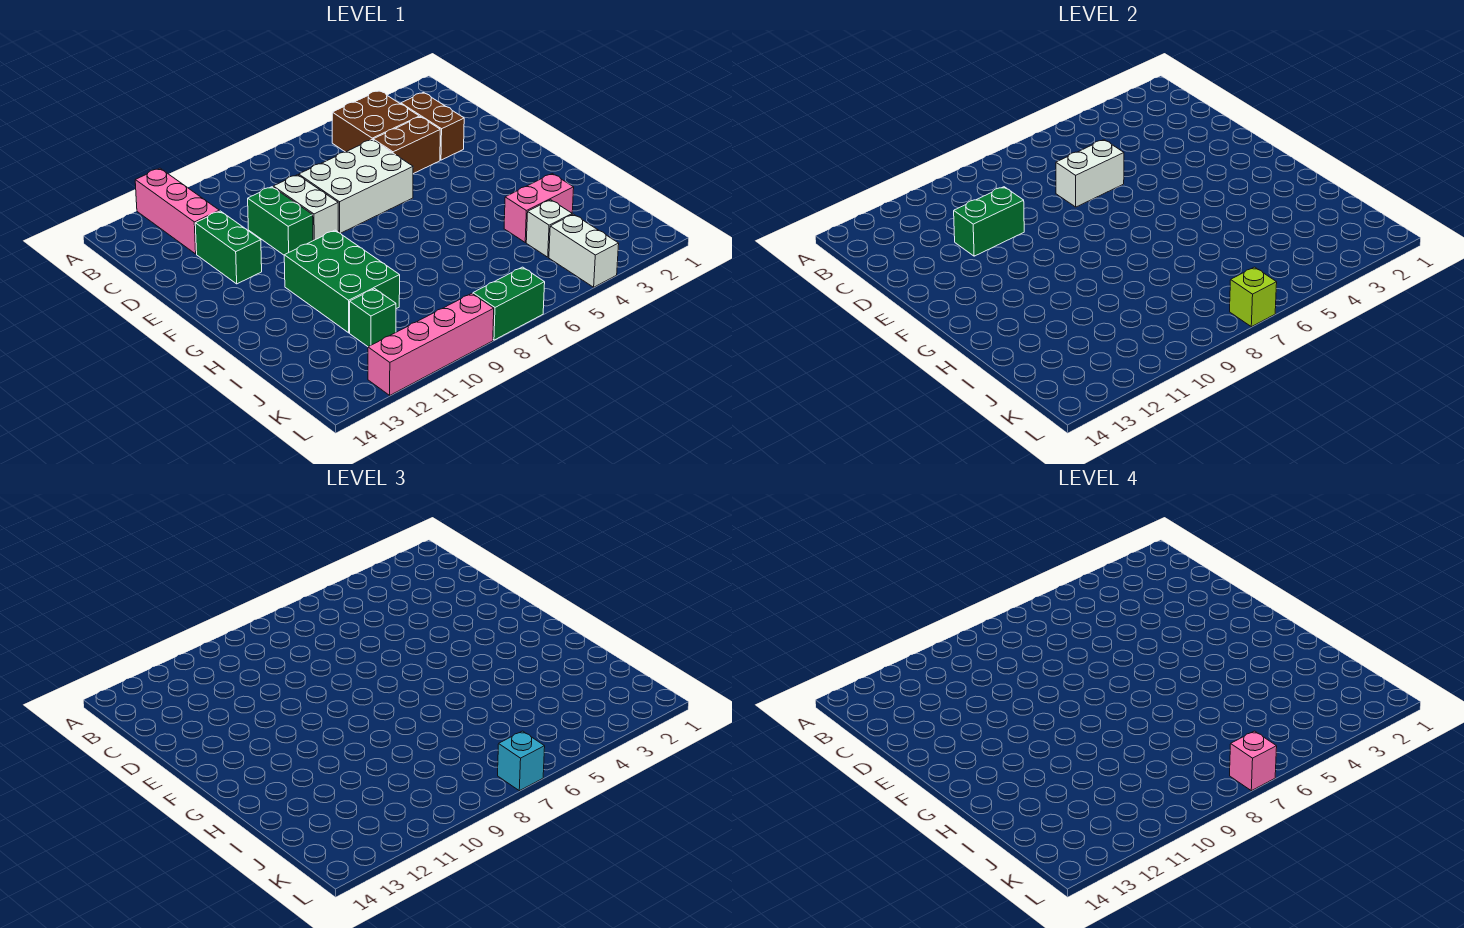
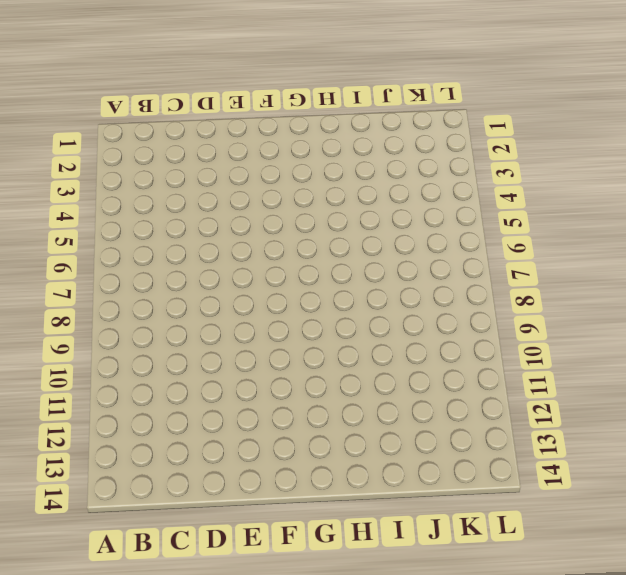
none -> pink brick A12:C12 level 1
none -> brown brick B4:C5 level 1
none -> brown brick C3:D3 level 1

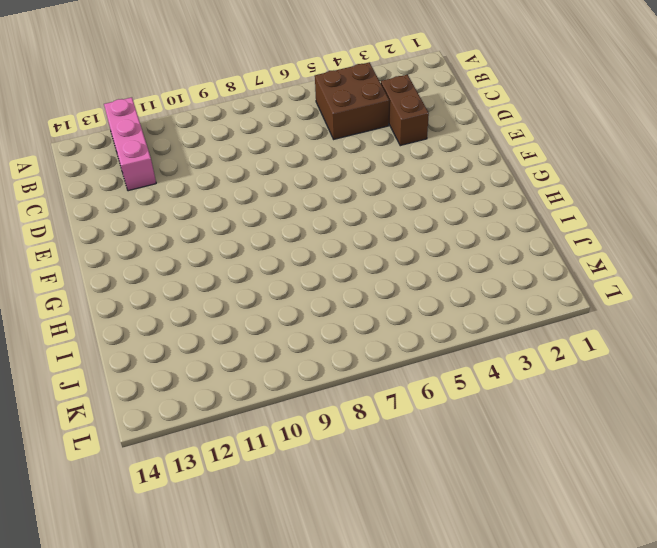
none -> brown brick D4:D5 level 1
none -> white brick D6:E8 level 1
none -> white brick D9:E9 level 1

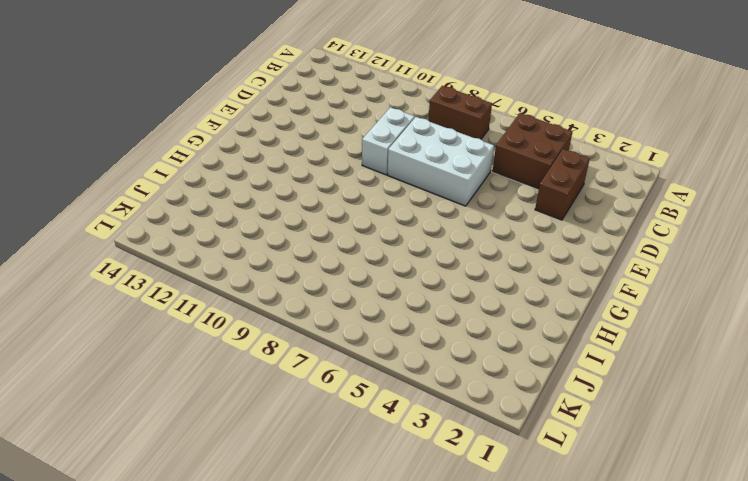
brown brick B7:B8 level 1 -> brown brick D4:D5 level 1
none -> pink brick A12:C12 level 1
none -> green brick D10:E10 level 1
none -> green brick D12:E12 level 1

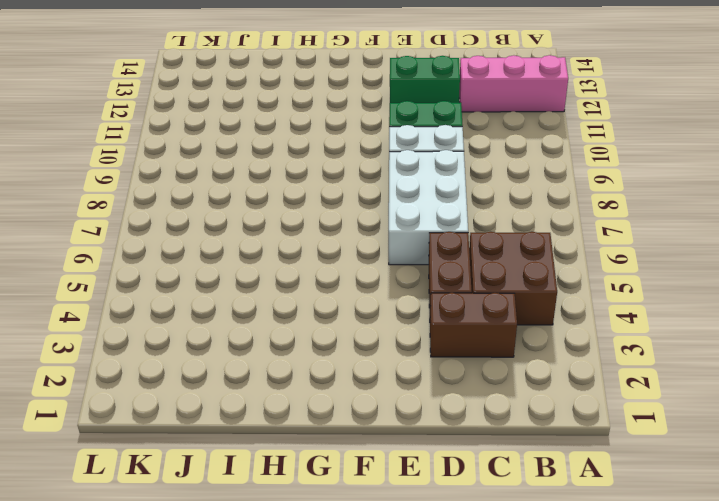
none -> green brick G10:I11 level 1
none -> pink brick I3:I4 level 1
none -> white brick J4 level 1

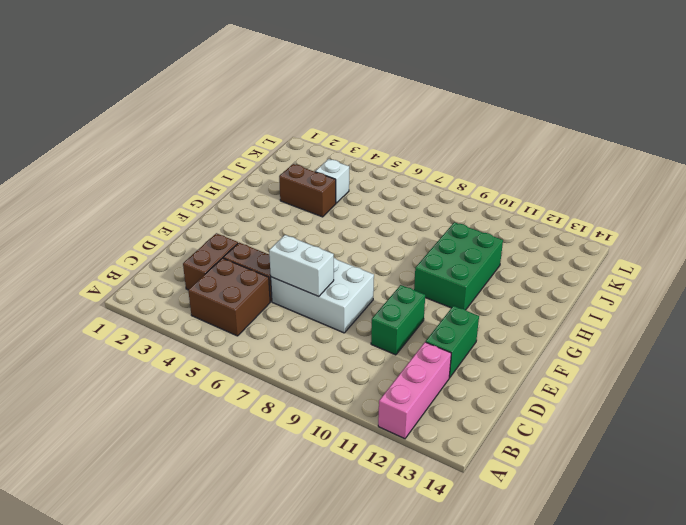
brown brick I3:I4 level 1 -> pink brick I3:I4 level 1
none -> white brick D9:E9 level 1
none -> green brick J11 level 1
none -> white brick K4:L4 level 1

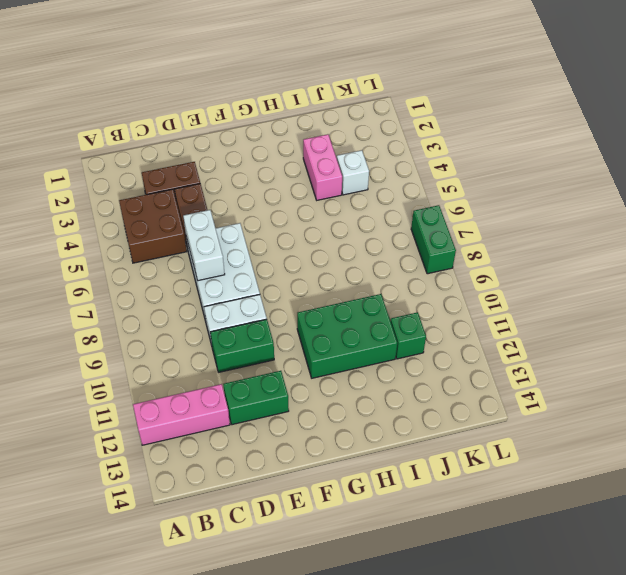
none -> white brick K4:L4 level 1
none -> pink brick L9:L12 level 1
none -> green brick D10:D11 level 2

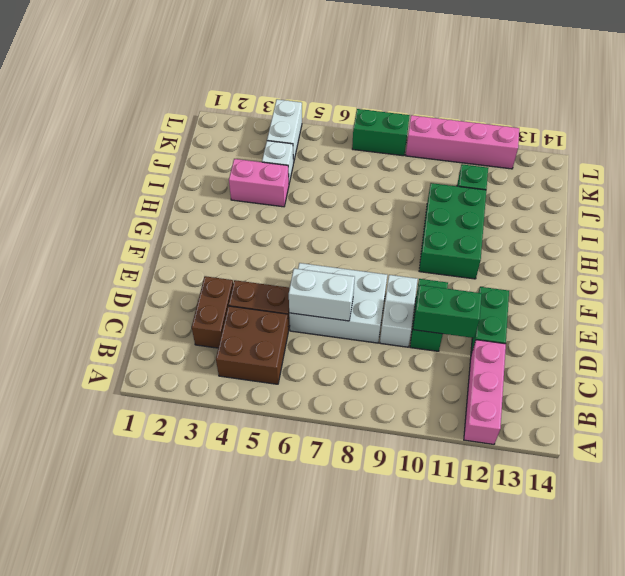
none -> lime brick L7 level 2
none -> cyan brick L7 level 3
none -> pink brick L7 level 4

